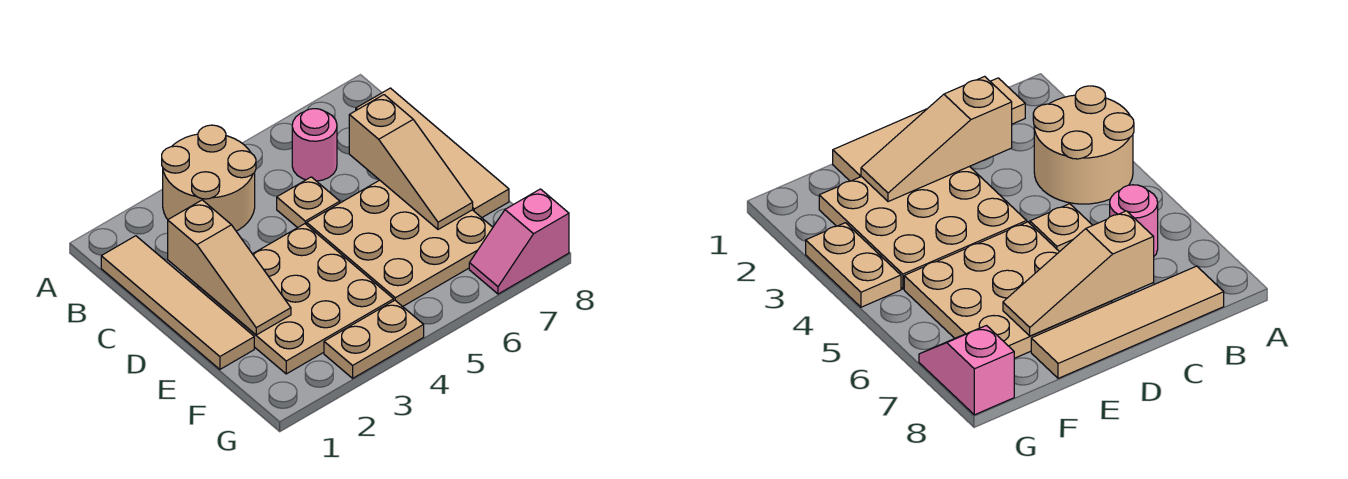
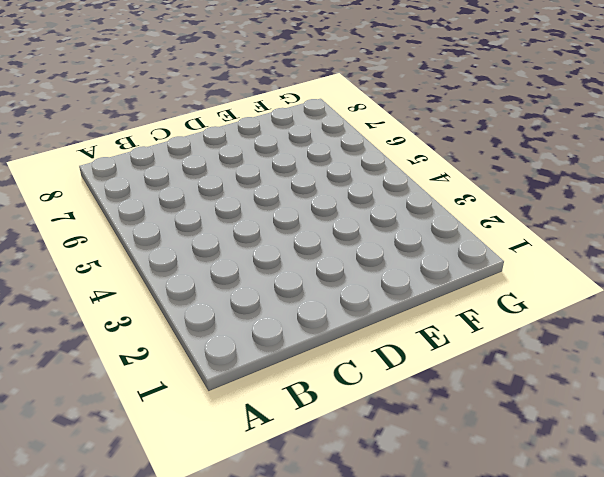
none -> tan round brick A3:B4 level 1
none -> tan tile B1:E1 level 1

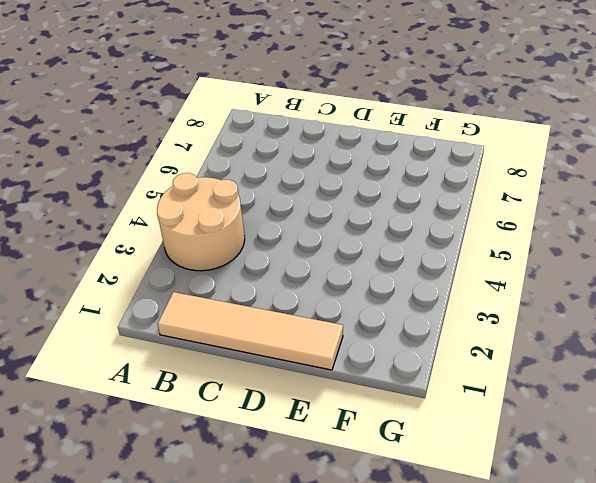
none -> pink round brick B6 level 1
none -> tan tile B8:E8 level 1

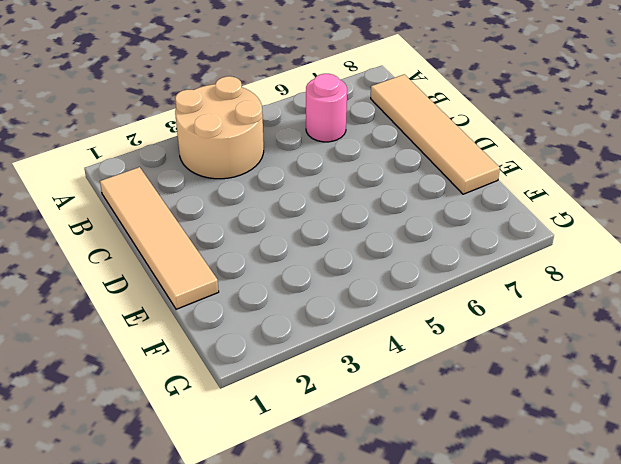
none -> tan plate C5 level 1
none -> tan plate D2:F4 level 1

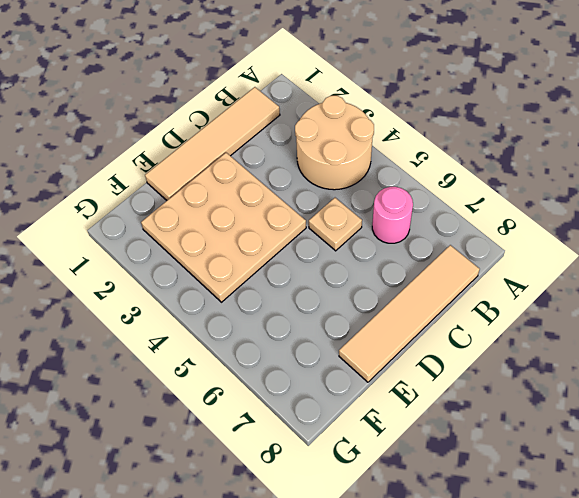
none -> tan plate D5:F7 level 1
none -> tan plate G3:G4 level 1

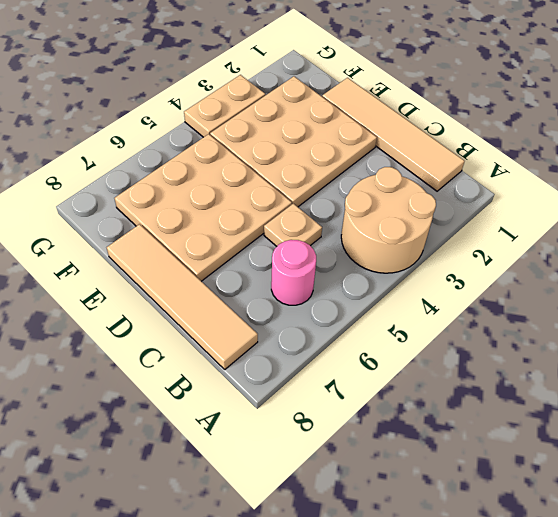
none -> pink slope G7:G8 level 1 top 8
none -> tan slope C2:E2 level 2 top C

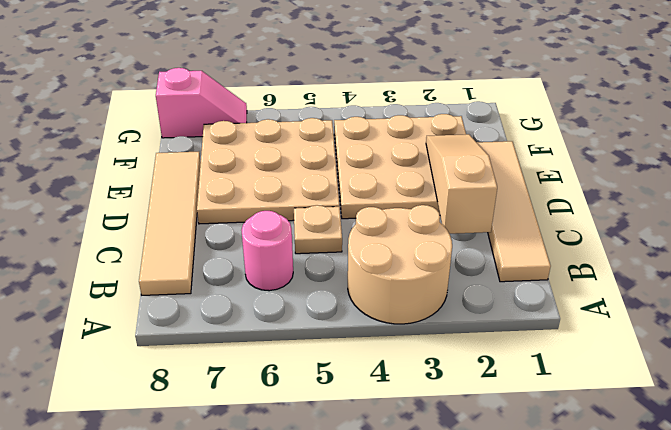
none -> tan plate G3:G4 level 1
none -> tan slope C7:E7 level 2 top C

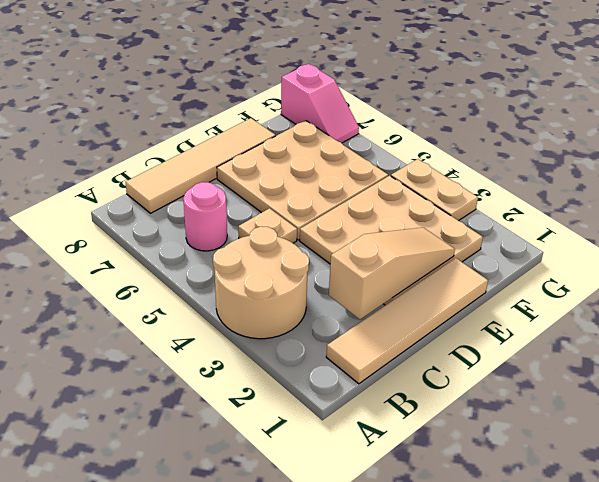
none -> tan slope C7:E7 level 2 top C

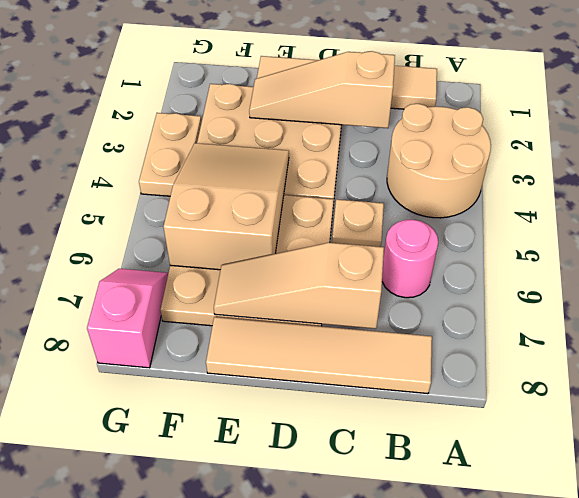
tan slope E4:F6 level 2 top 6 -> none

